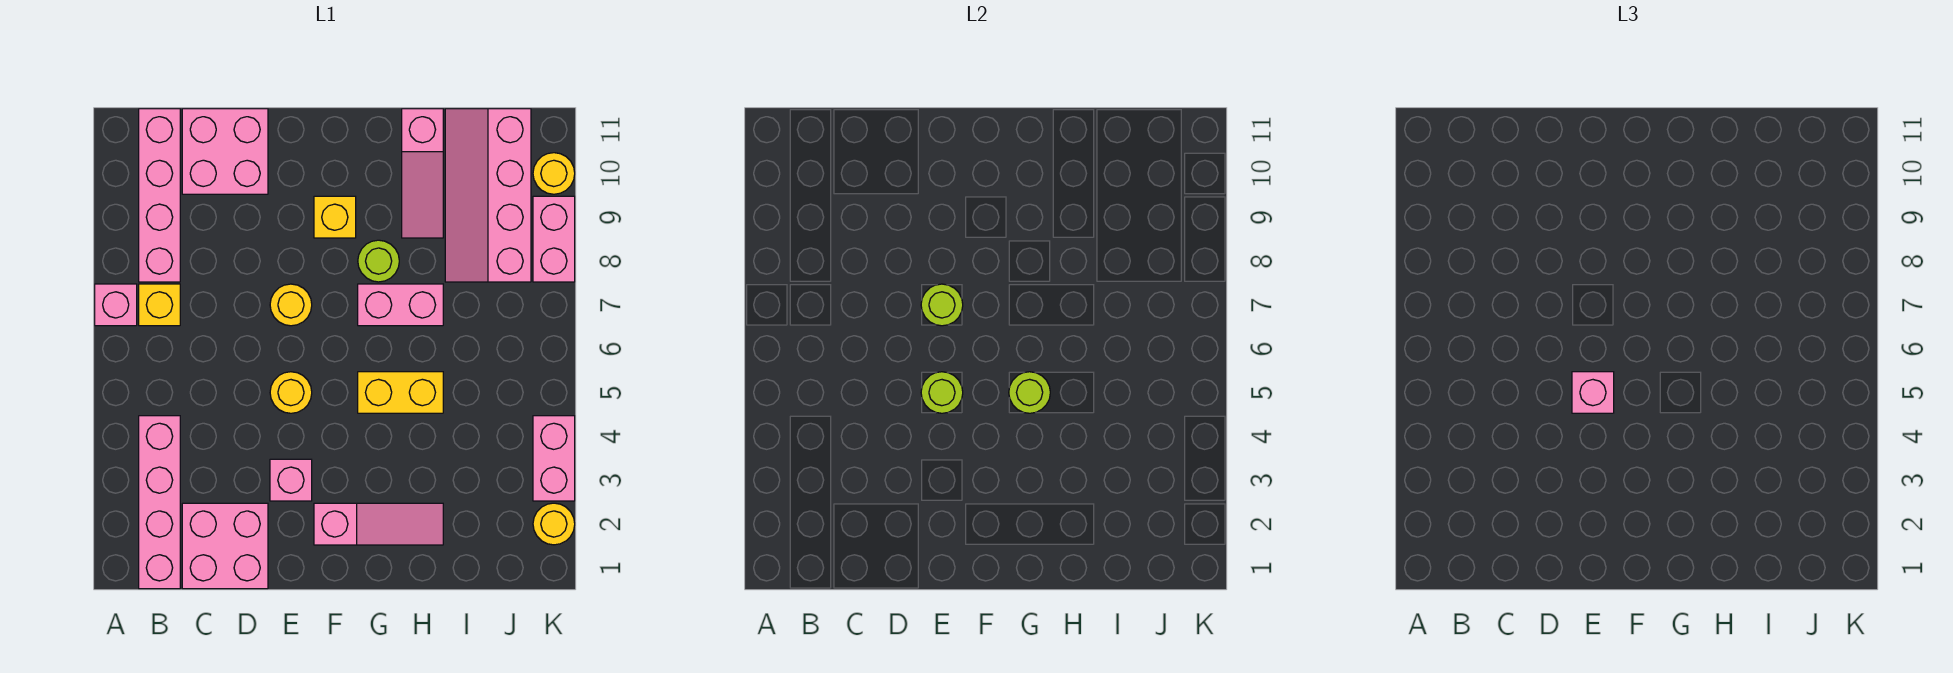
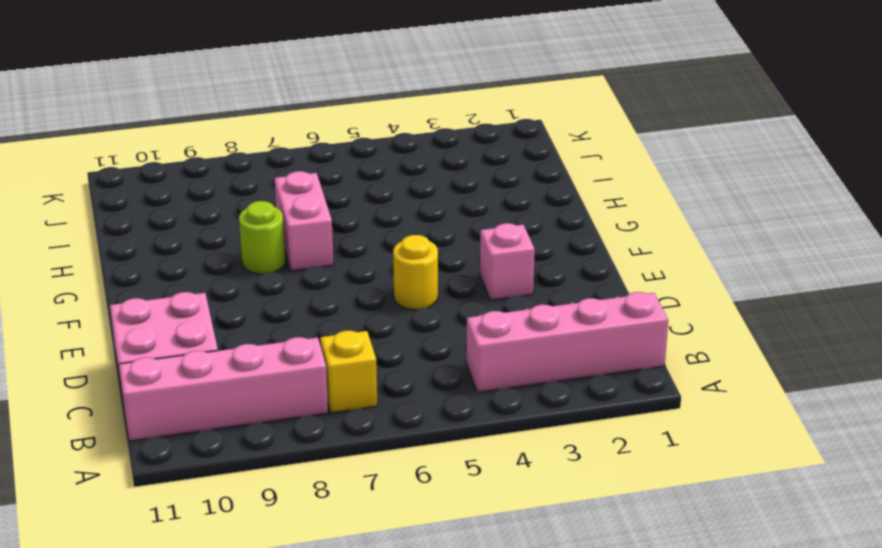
none -> pink brick A7 level 1
none -> pink brick C1:D2 level 1
none -> yellow round brick E7 level 1

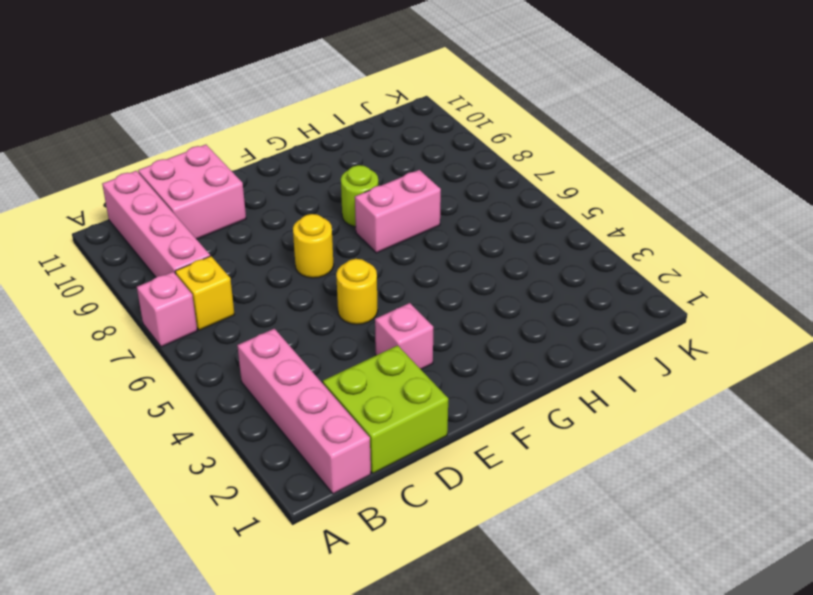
lime brick C1:D2 level 1 -> pink brick C1:D2 level 1
none -> pink slope F2:H2 level 1 top F
none -> yellow brick F9 level 1
none -> yellow brick G5:H5 level 1

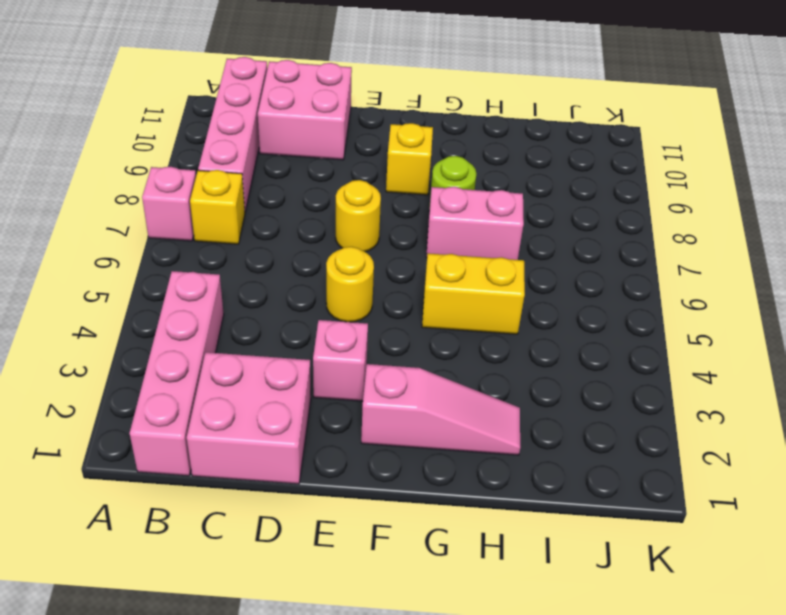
none -> pink slope H9:H11 level 1 top 11
none -> pink slope I8:J11 level 1 top J
none -> yellow round brick K2 level 1

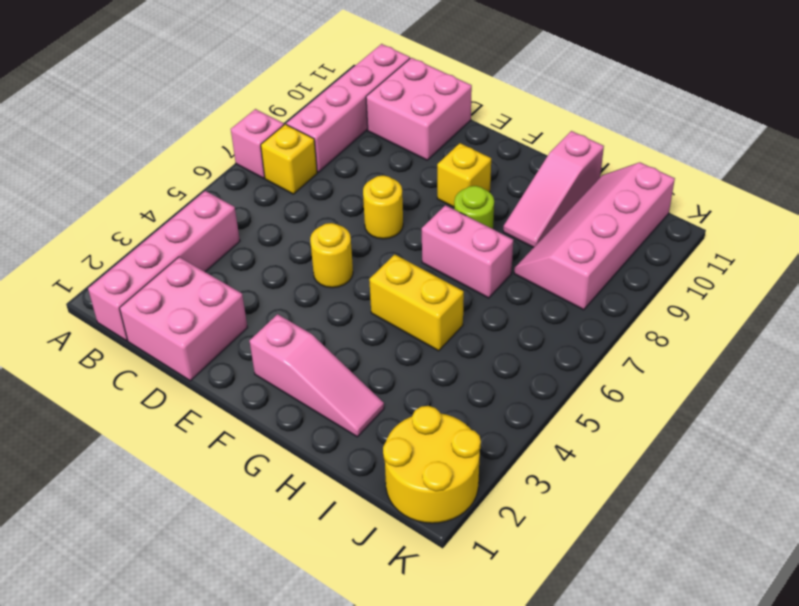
yellow round brick J1:K2 level 1 -> yellow round brick K2 level 1
none -> pink brick E3 level 1
none -> pink brick K3:K4 level 1
none -> pink brick K8:K9 level 1

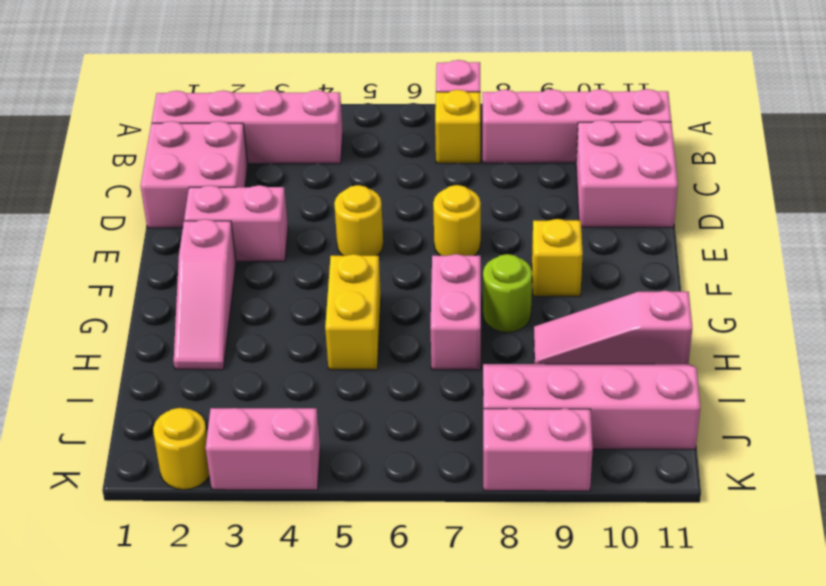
pink brick E2:E3 level 1 -> pink brick E3 level 1
none -> yellow round brick K10 level 1
none -> lime round brick E5 level 2
none -> lime round brick E7 level 2

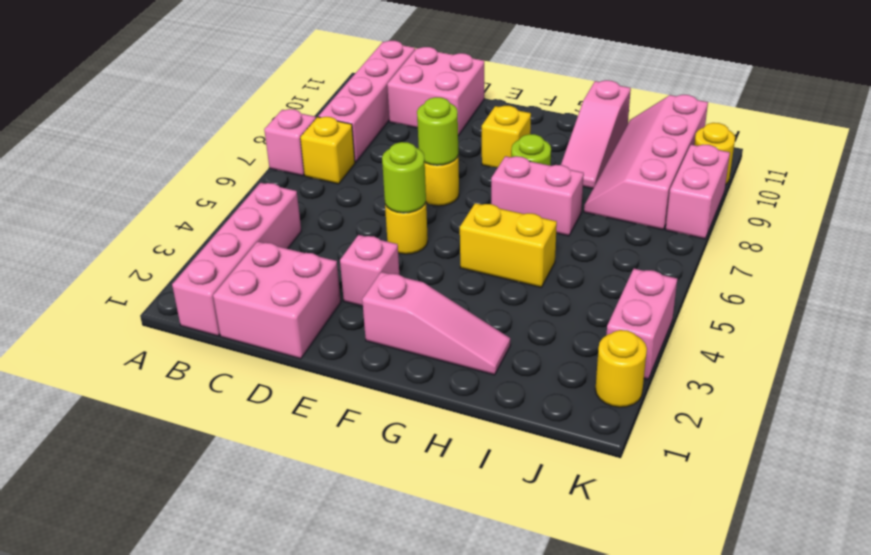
none -> lime round brick G5 level 2
none -> pink brick E5 level 3

